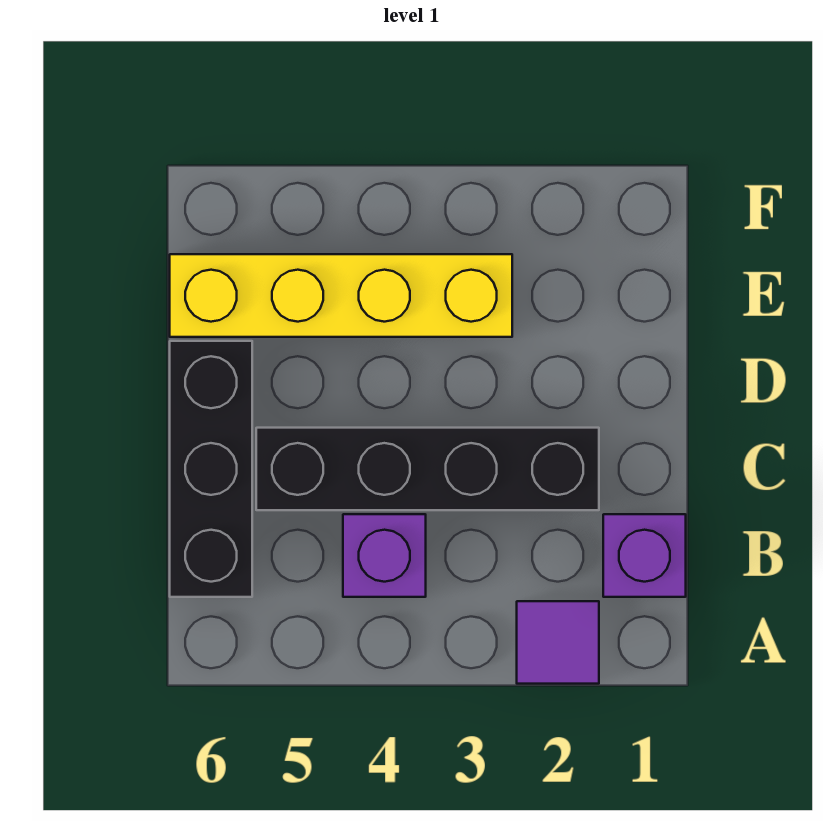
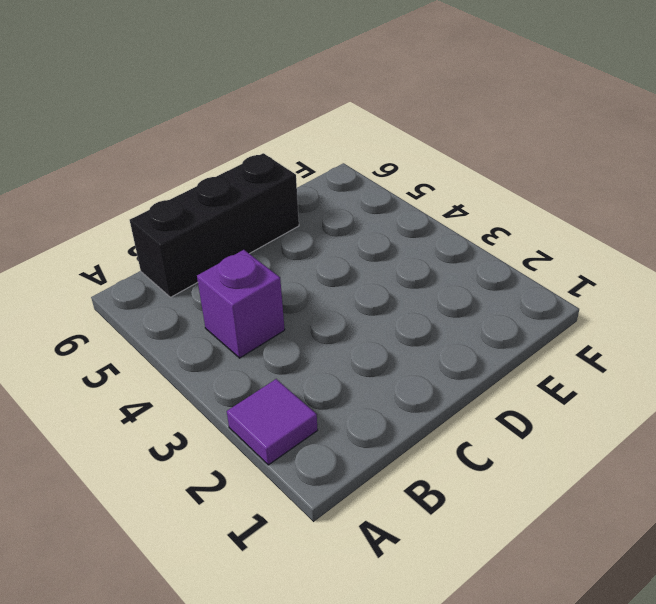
none -> purple brick B1 level 1
none -> black brick C2:C5 level 1

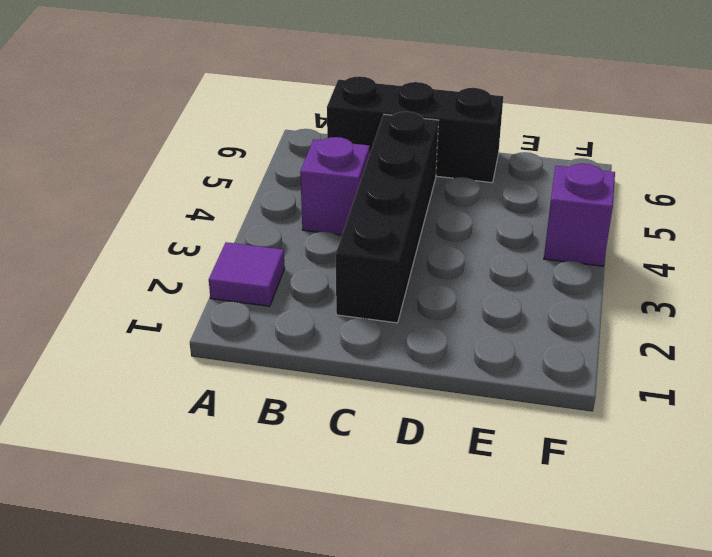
purple brick F4 level 1 -> purple brick B1 level 1
none -> yellow brick E3:E6 level 1

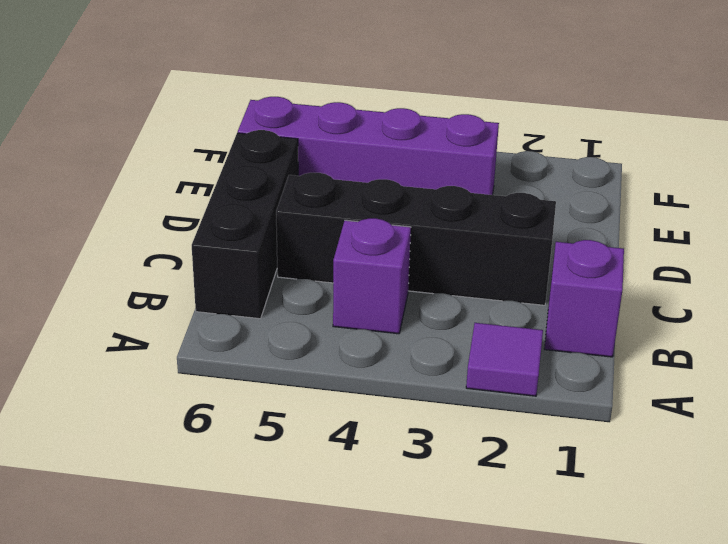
purple brick E3:E6 level 1 -> yellow brick E3:E6 level 1

